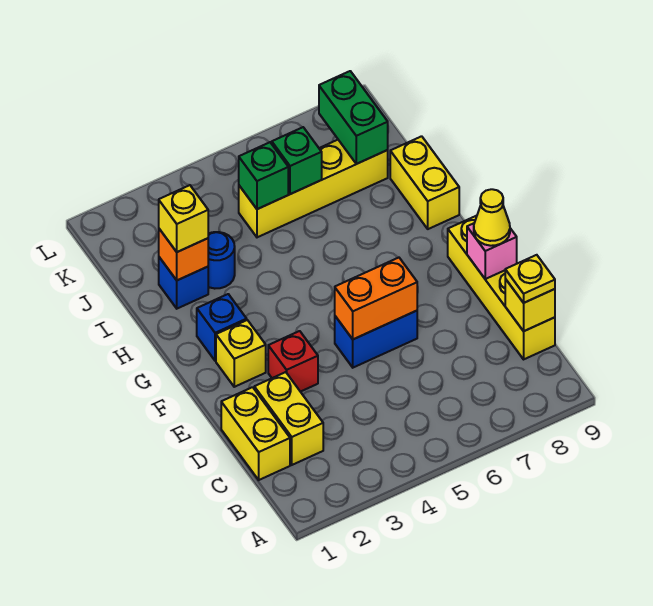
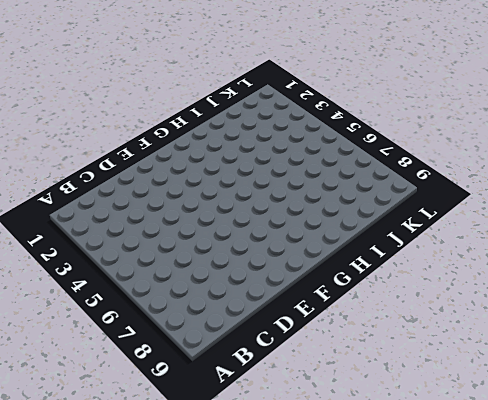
none -> yellow brick C1:D1 level 1
none -> yellow brick C2:D2 level 1
none -> yellow brick C9:F9 level 1

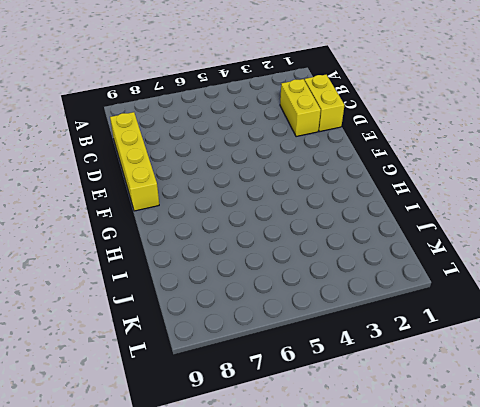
none -> red brick E3 level 1
none -> blue brick E5:E6 level 1
none -> yellow brick F2 level 1

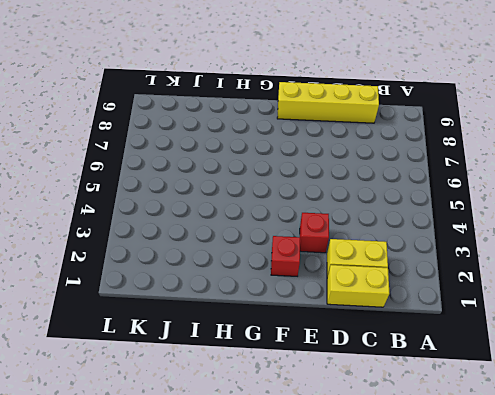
red brick F2 level 1 -> yellow brick F2 level 1
none -> blue brick E5:E6 level 1
none -> blue brick G2 level 1
none -> yellow brick H9:I9 level 1

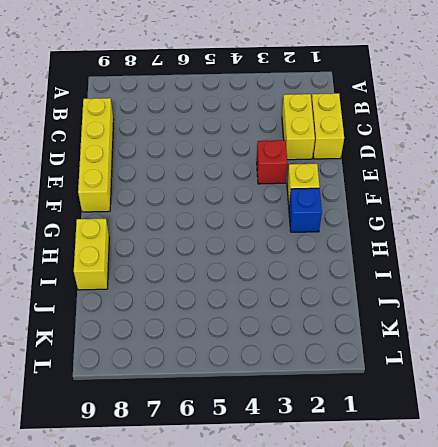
none -> blue brick E5:E6 level 1
none -> blue brick I2 level 1
none -> blue round brick I3 level 1

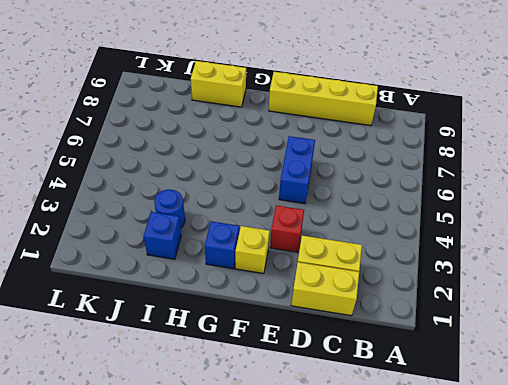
none -> yellow brick J5:J8 level 1
none -> yellow brick C9 level 2
none -> orange brick E5:E6 level 2

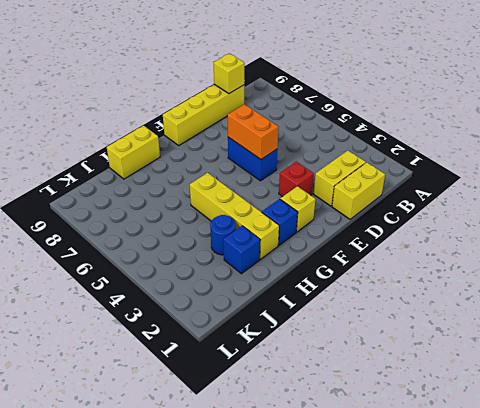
yellow brick H2:H5 level 1 -> yellow brick J5:J8 level 1
none -> pink brick E9 level 2
none -> orange brick I2 level 2
none -> green brick J5 level 2

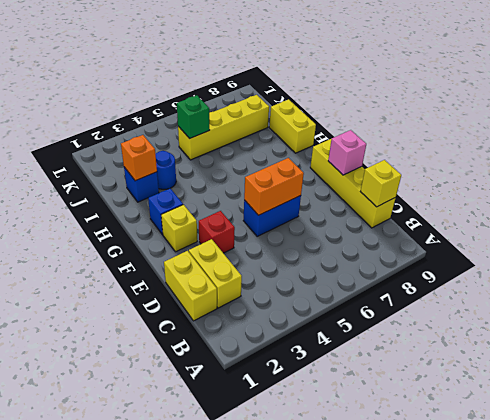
none -> green brick J6 level 2
none -> green brick J8:K8 level 2
none -> yellow plate C9 level 3

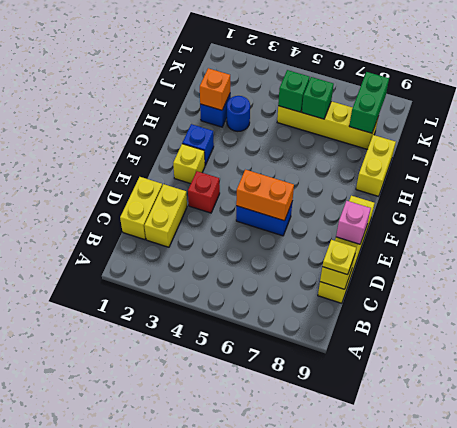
none -> yellow cone E9 level 3
none -> yellow brick I2 level 3

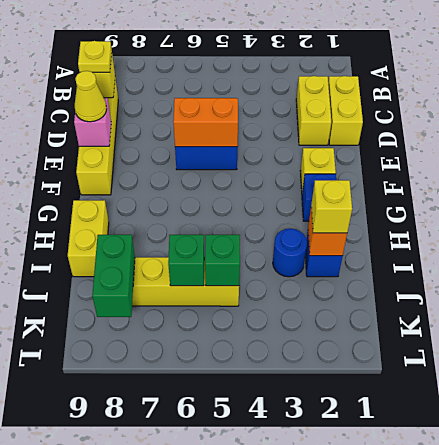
none -> red brick E3 level 1

